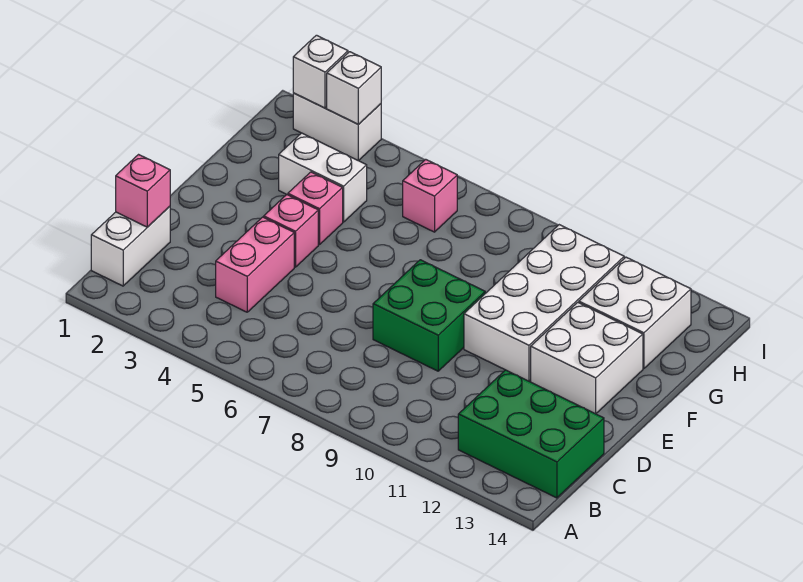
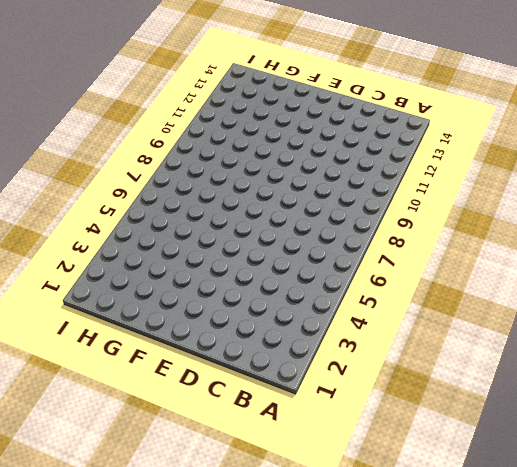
none -> white brick B1:C1 level 1
none -> green brick B12:C14 level 1
none -> pink brick C4:D4 level 1

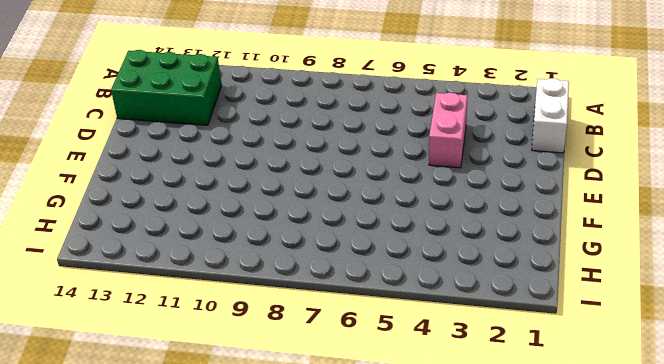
none -> green brick D8:E9 level 1
none -> pink brick E4 level 1
none -> white brick E10:H11 level 1

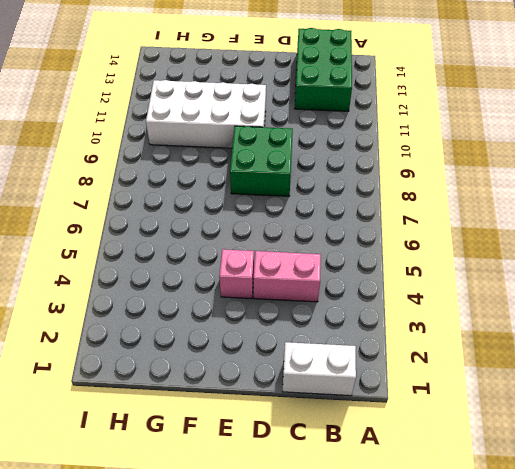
none -> white brick E12:F13 level 1
none -> pink brick F4 level 1
none -> white brick G3:G4 level 1

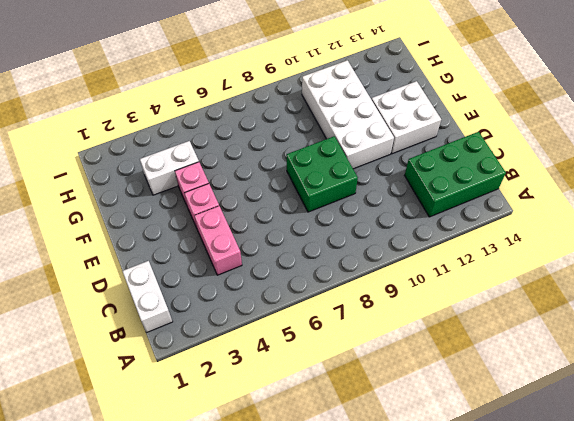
none -> white brick G12:H13 level 1
none -> pink brick H6 level 1
none -> white brick I2:I3 level 1

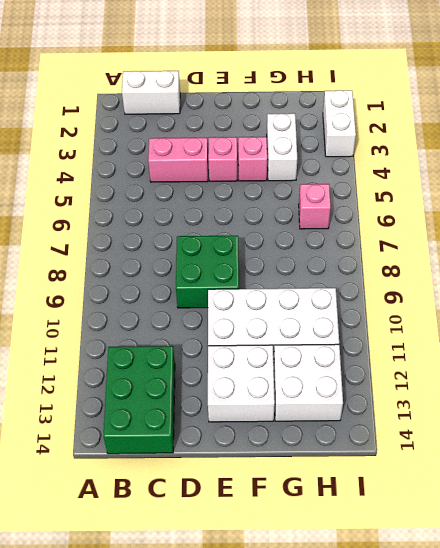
none -> pink brick C1 level 2
none -> white brick I2 level 2
none -> white brick I3 level 2

